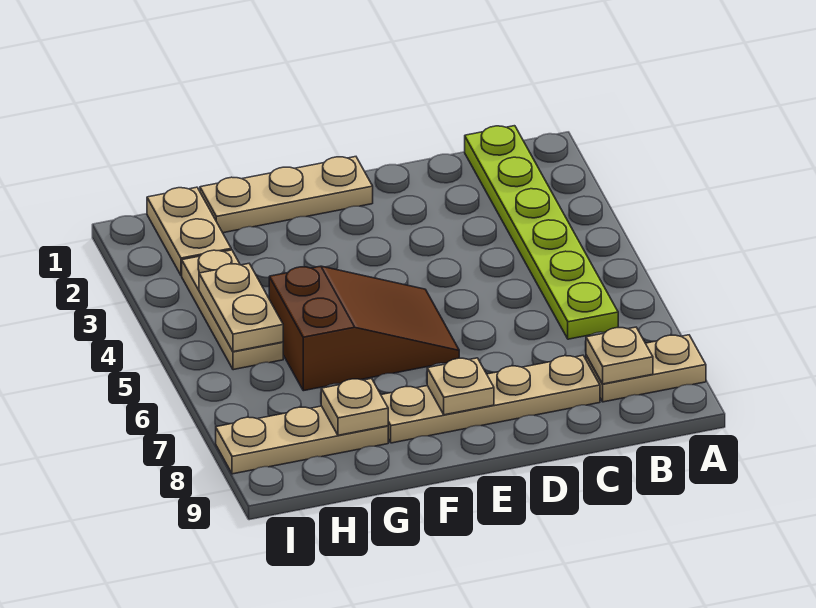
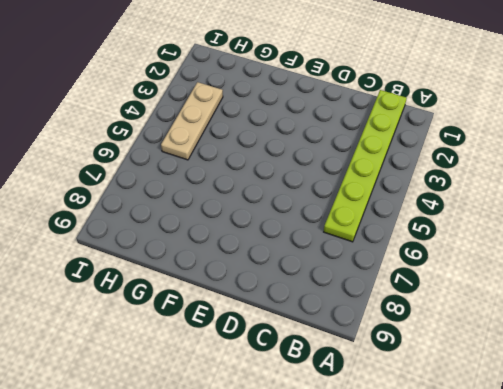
none -> tan plate A8:B8 level 1
none -> tan plate C8:F8 level 1
none -> tan plate E1:G1 level 1

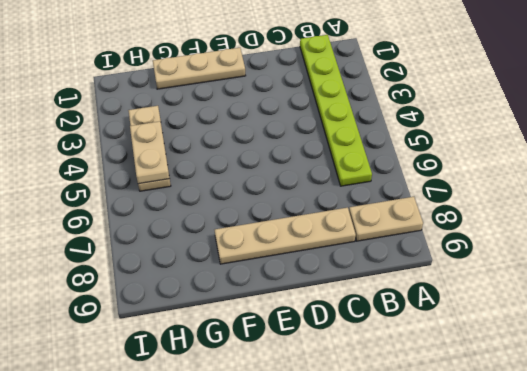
none -> brown slope E5:G6 level 1 top G
none -> tan plate G8:I8 level 1
none -> tan plate H1:H2 level 1

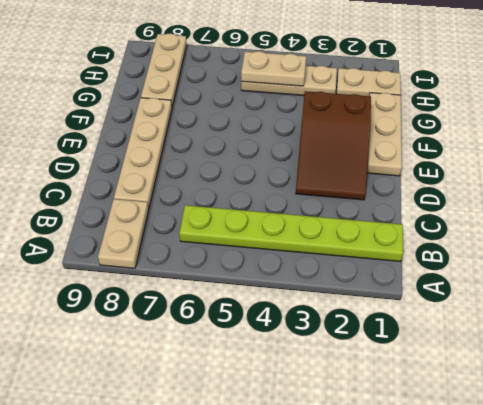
brown slope D2:F3 level 1 top F -> brown slope E5:G6 level 1 top G
none -> tan plate B8 level 2
none -> tan plate E8 level 2
none -> tan plate G8 level 2

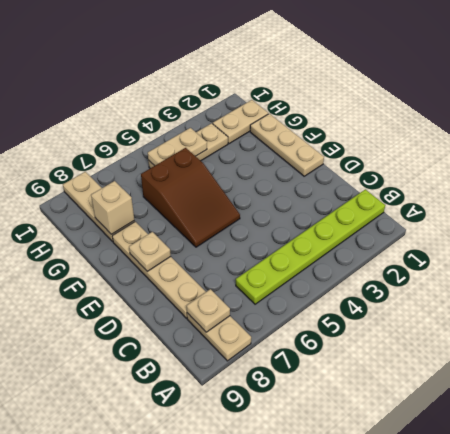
tan brick G8 level 2 -> tan plate G8 level 2

